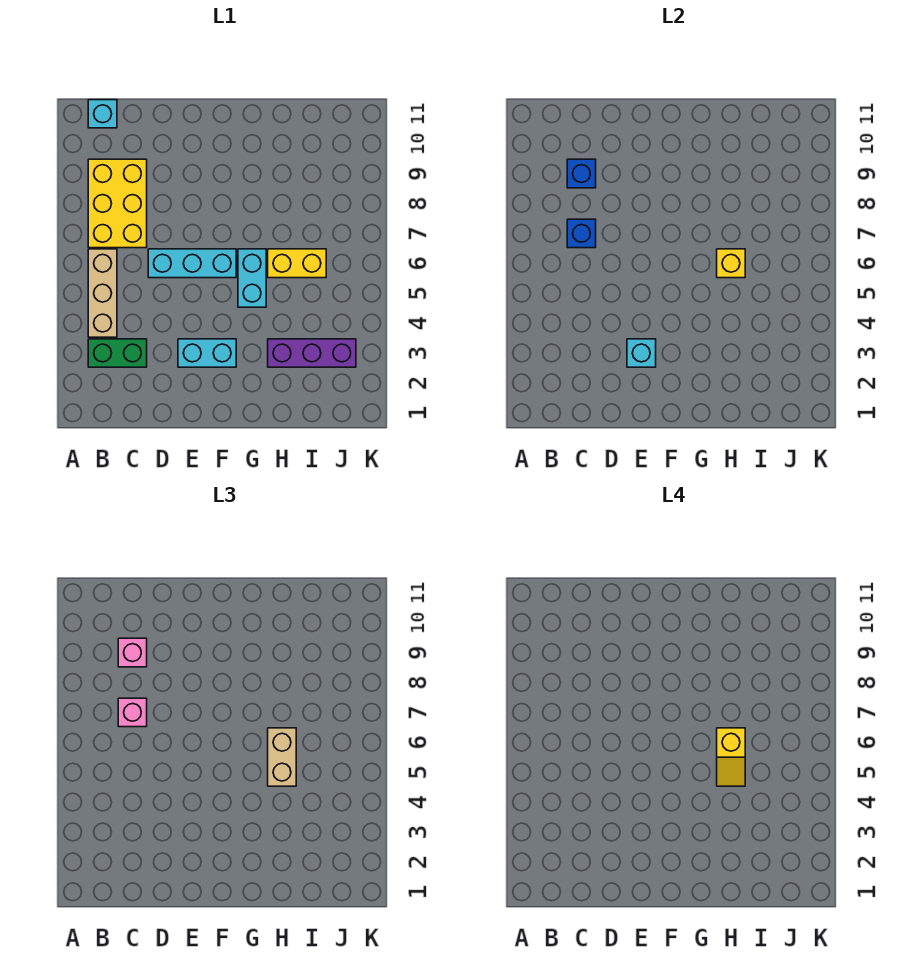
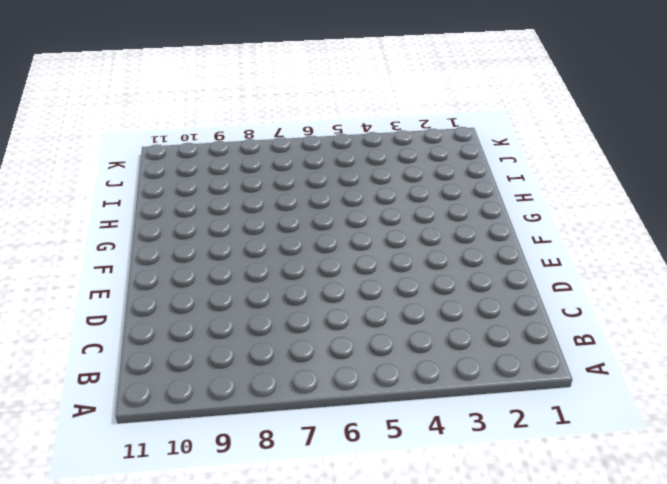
none -> green brick B3:C3 level 1
none -> tan brick B4:B6 level 1
none -> yellow brick B7:C9 level 1

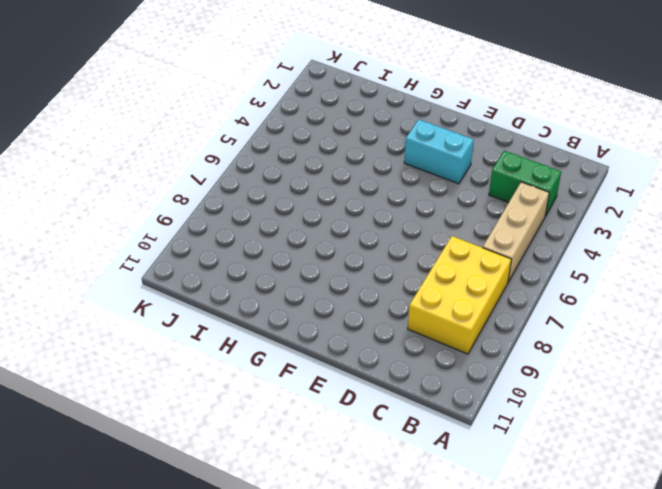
none -> cyan brick B11 level 1
none -> cyan brick D6:F6 level 1
none -> cyan brick G5:G6 level 1

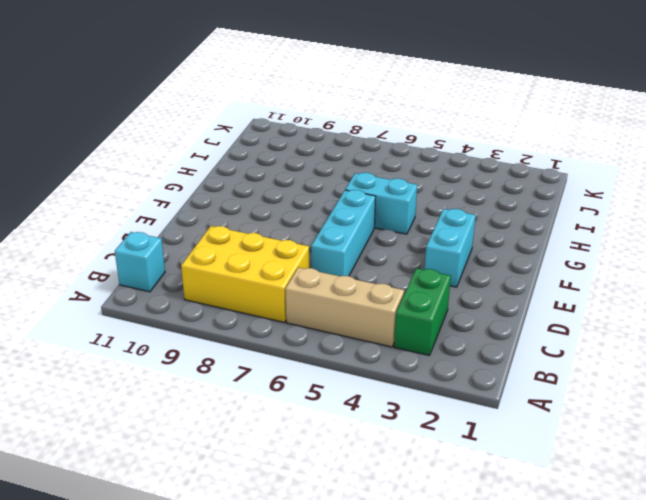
none -> purple brick H3:J3 level 1
none -> yellow brick H6:I6 level 1
none -> blue brick C7 level 2

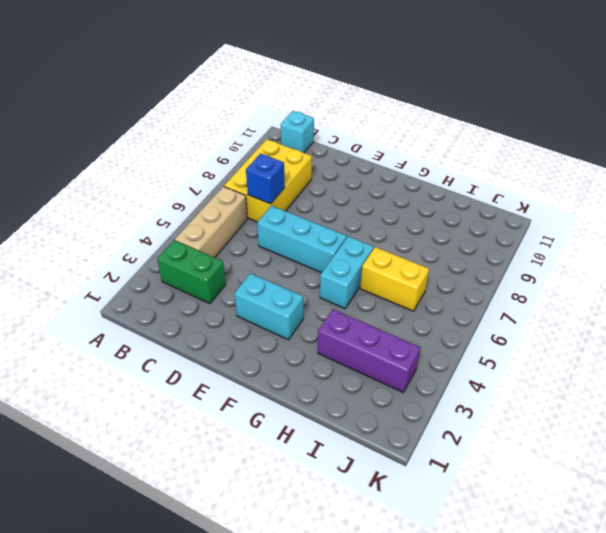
none -> blue brick C9 level 2
none -> cyan brick E3 level 2
none -> yellow brick H6 level 2

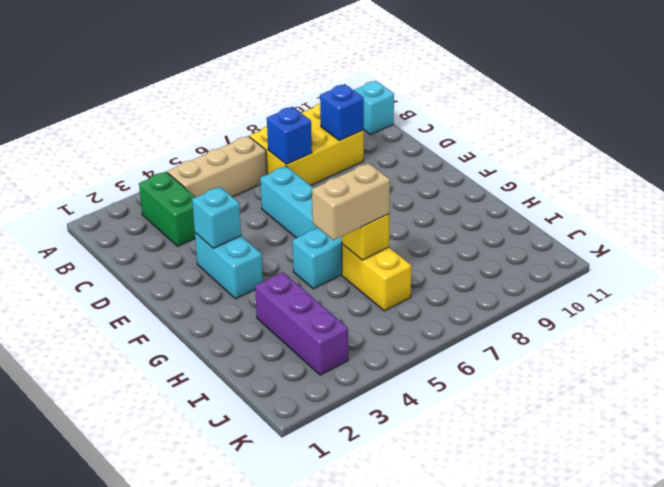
none -> pink brick C7 level 3
none -> pink brick C9 level 3
none -> yellow slope H5:H6 level 4 top 6

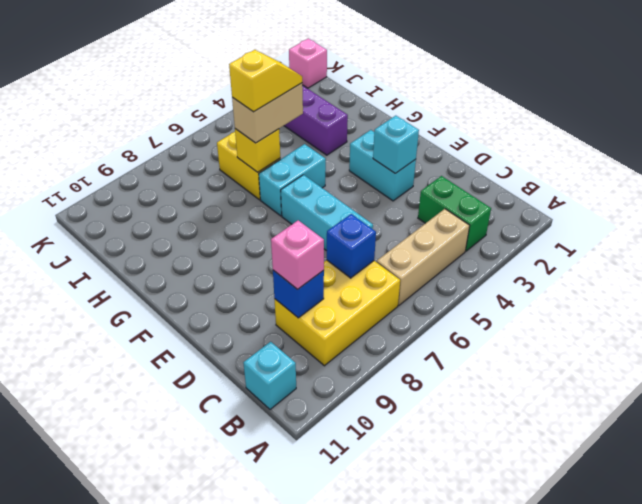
pink brick K1 level 1 -> pink brick C7 level 3

